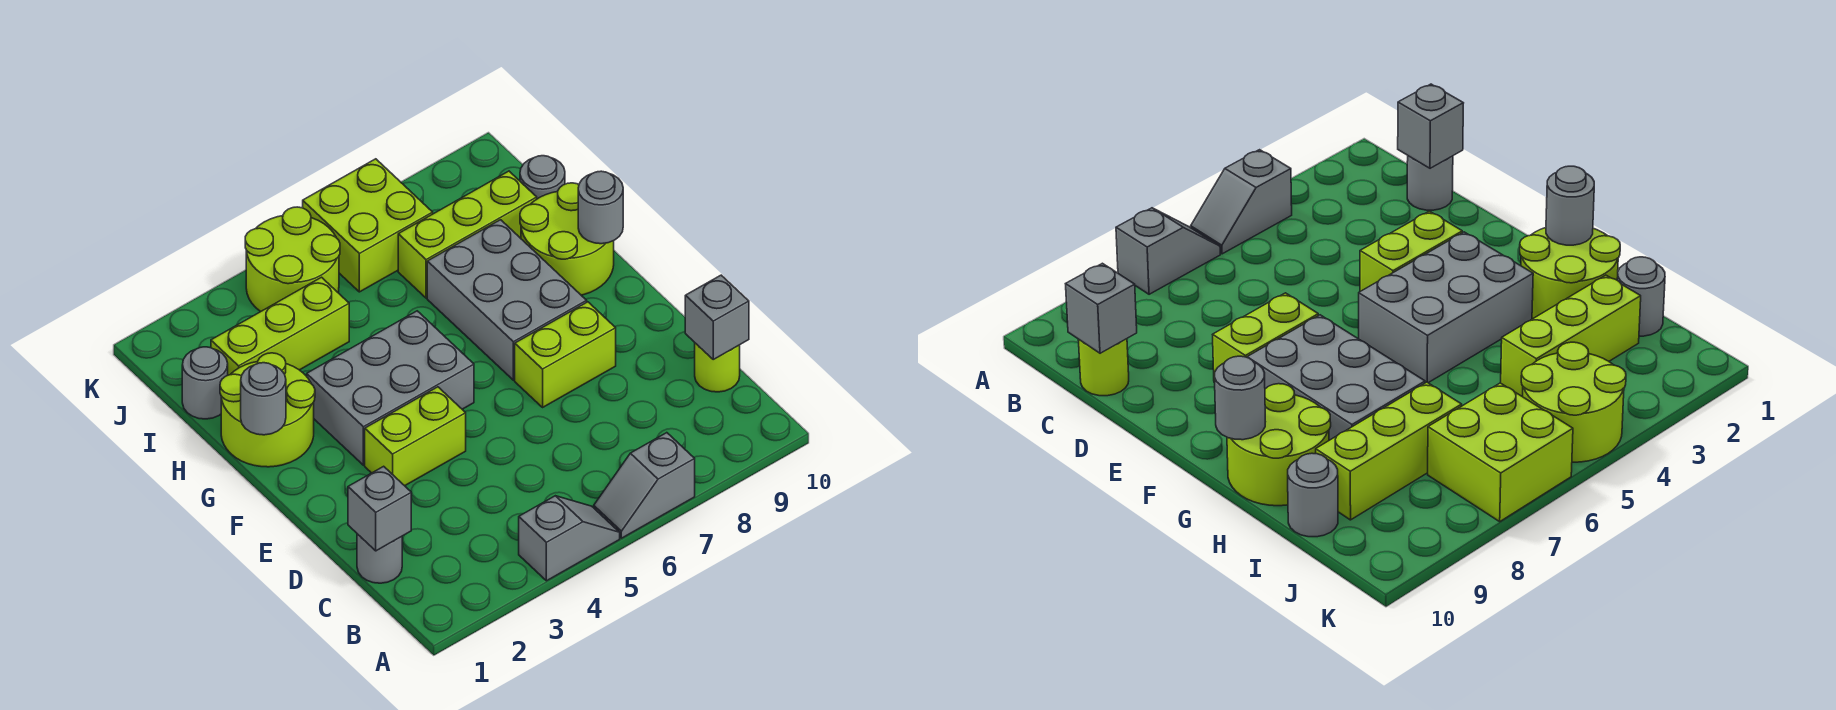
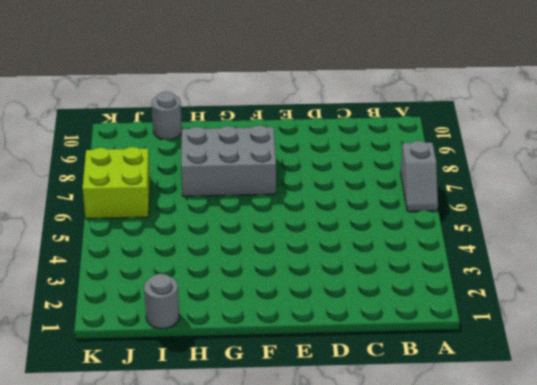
none -> grey slope A4:A5 level 1 top 4
none -> grey round brick C1 level 1
none -> lime round brick C10 level 1

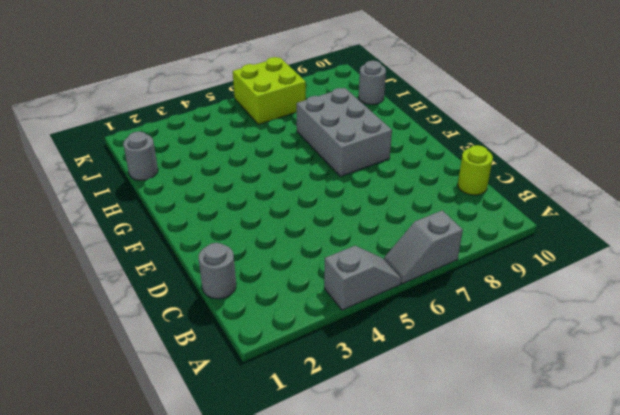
none -> lime brick E3:E4 level 1
none -> lime brick E7:E8 level 1
none -> grey brick F3:G5 level 1

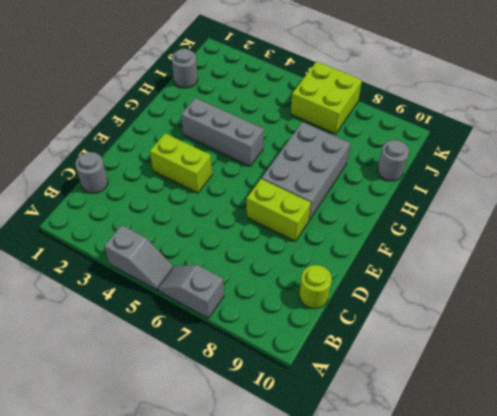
grey brick G3:G5 level 1 -> grey brick F3:G5 level 1
none -> lime round brick G1:H2 level 1
none -> lime round brick G9:H10 level 1
none -> lime brick I2:I4 level 1

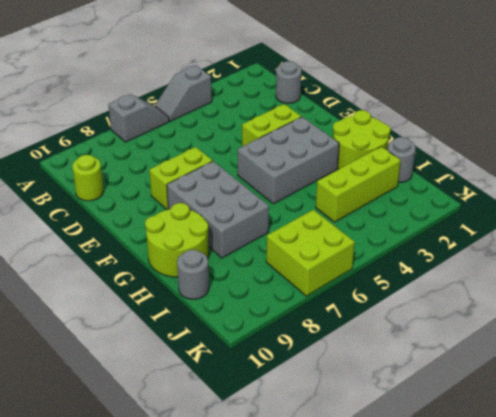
none -> lime brick I7:I9 level 1
none -> lime round brick J4:K5 level 1
none -> grey brick C1 level 2

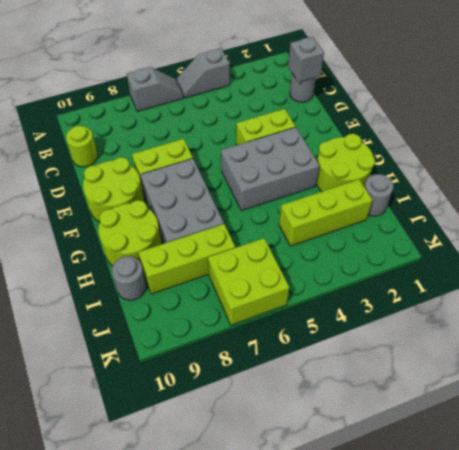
lime round brick E9:F10 level 1 -> lime round brick J4:K5 level 1
none -> grey brick C10 level 2
none -> grey round brick G1 level 2
none -> grey round brick G10 level 2

